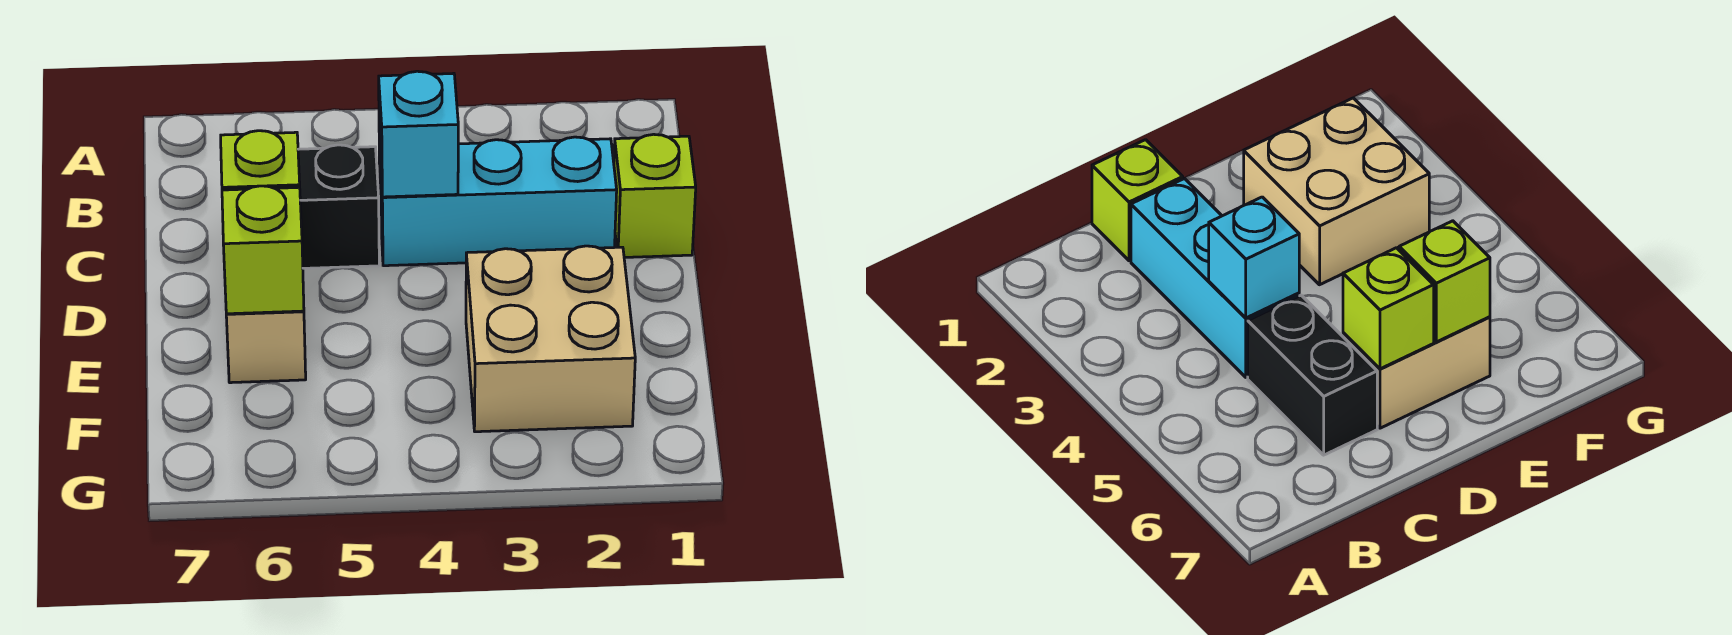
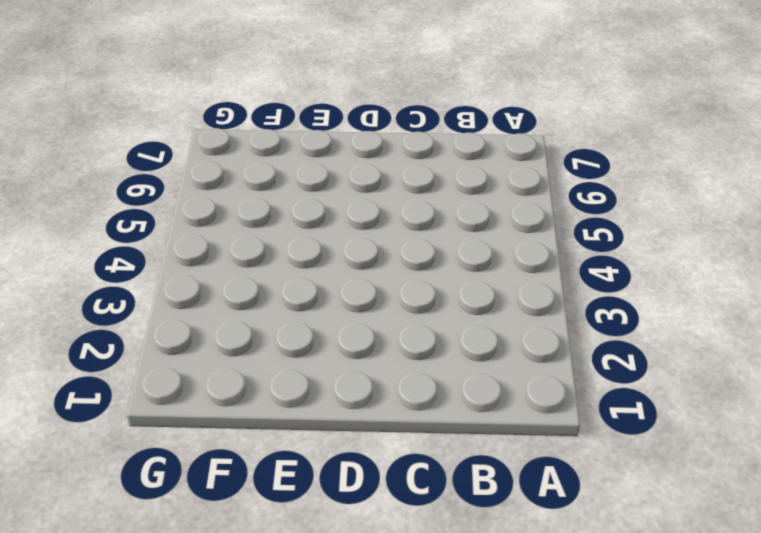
none -> lime brick C1 level 1
none -> cyan brick C2:C4 level 1

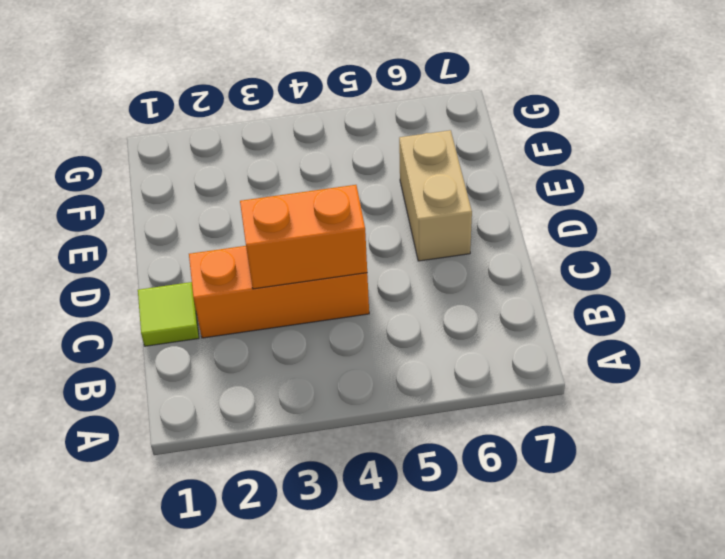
lime tile C1 level 1 -> lime brick C1 level 1
orange brick C2:C4 level 1 -> cyan brick C2:C4 level 1
orange brick C3:C4 level 2 -> cyan brick C4 level 2
none -> black brick C5:C6 level 1
none -> tan brick E2:F3 level 1

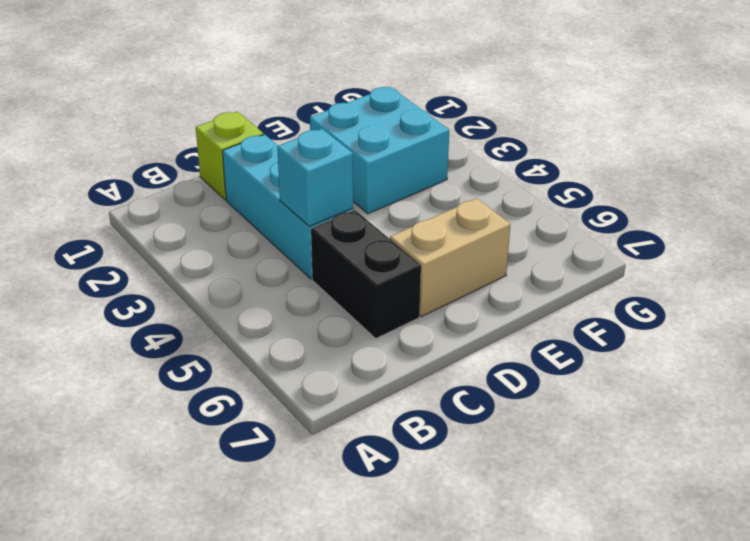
cyan brick E2:F3 level 1 -> tan brick E2:F3 level 1
none -> lime brick D6 level 2
none -> lime brick E6 level 2

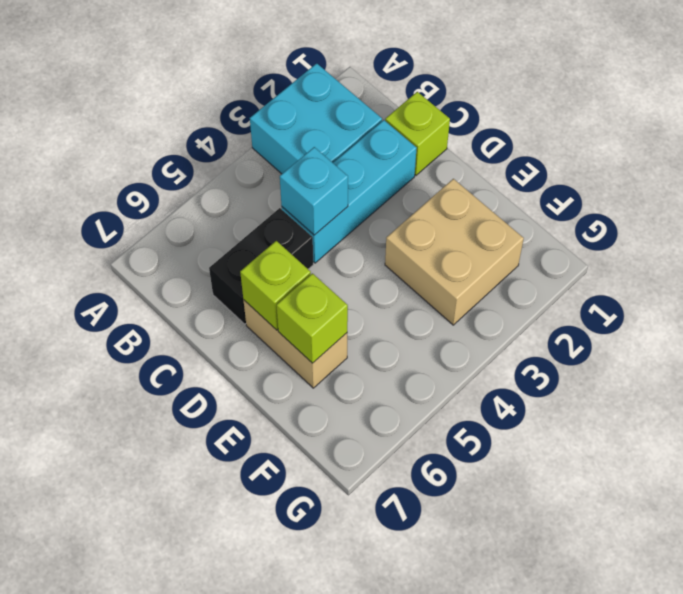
cyan brick A2:B3 level 1 -> none

